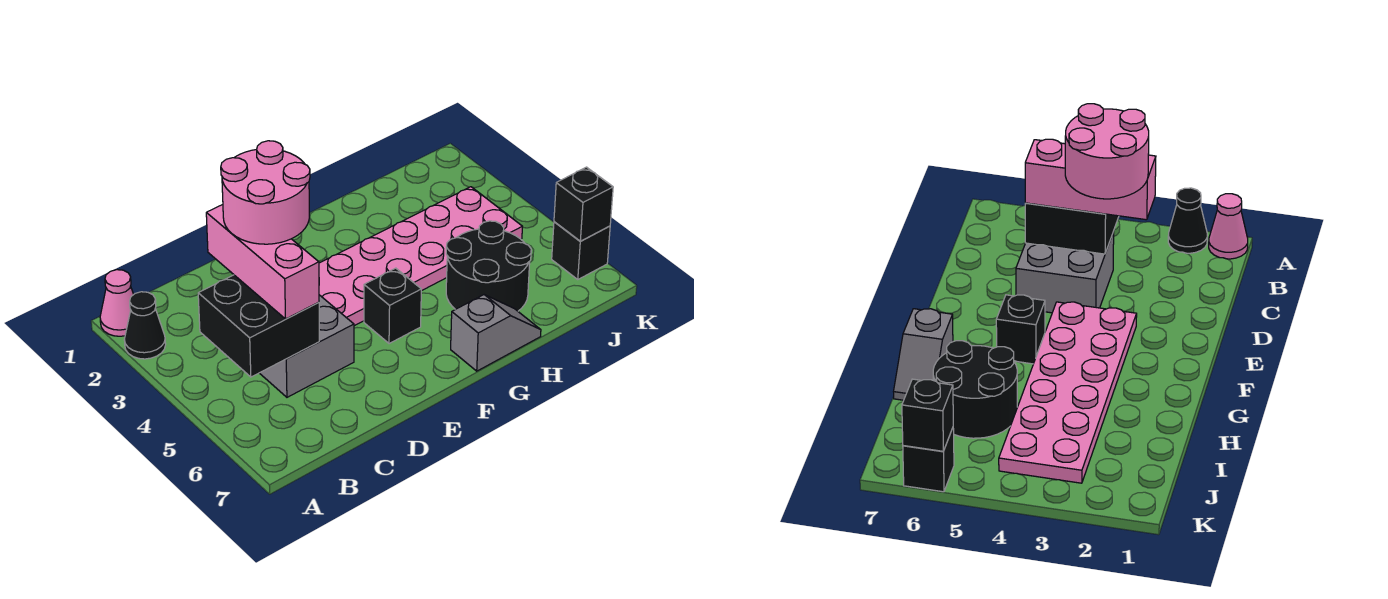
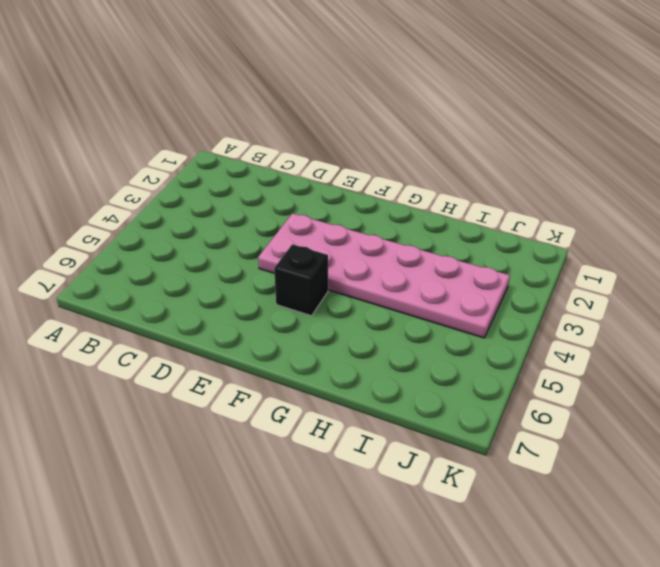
none -> pink cone A1 level 1
none -> black cone A2 level 1
none -> grey brick C4:D5 level 1

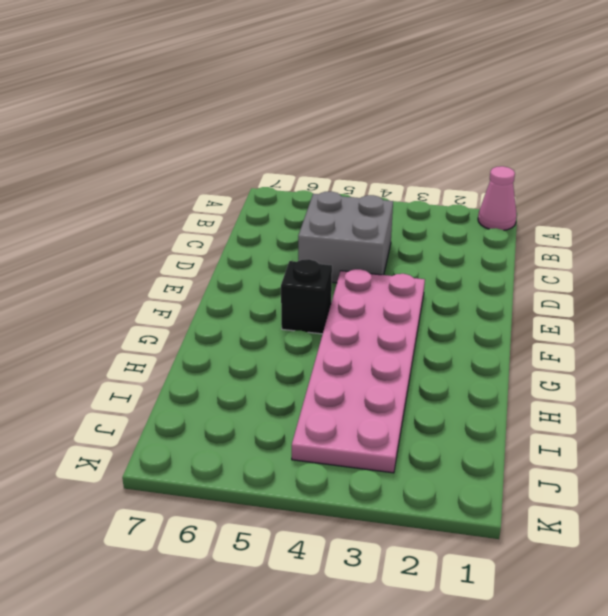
none -> black cone A2 level 1
none -> grey slope G7:H7 level 1 top G
none -> black round brick H5:I6 level 1

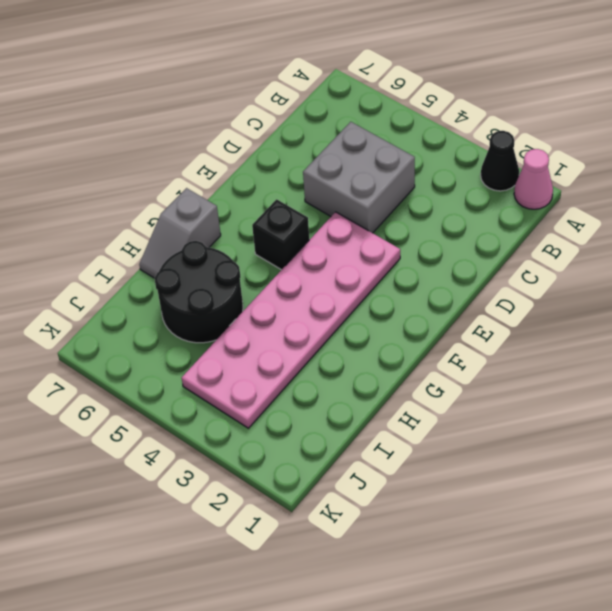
none -> black brick K6 level 1
none -> black brick B4:C5 level 2
none -> black brick K6 level 2

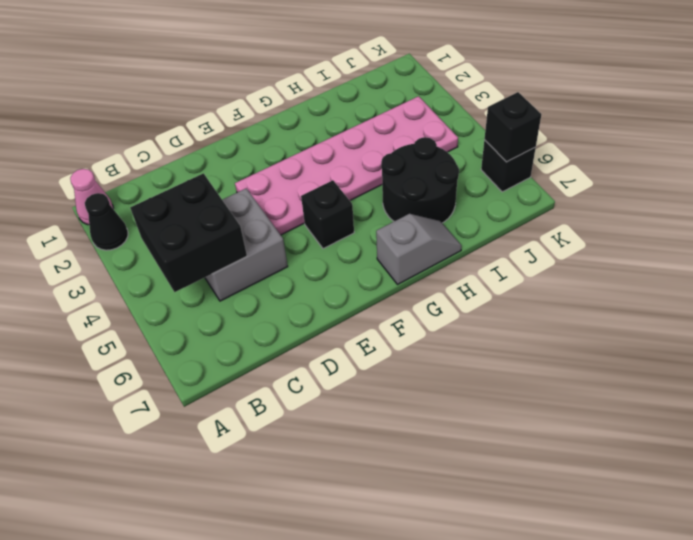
none -> pink brick C3:C5 level 3
none -> pink round brick C3:D4 level 4

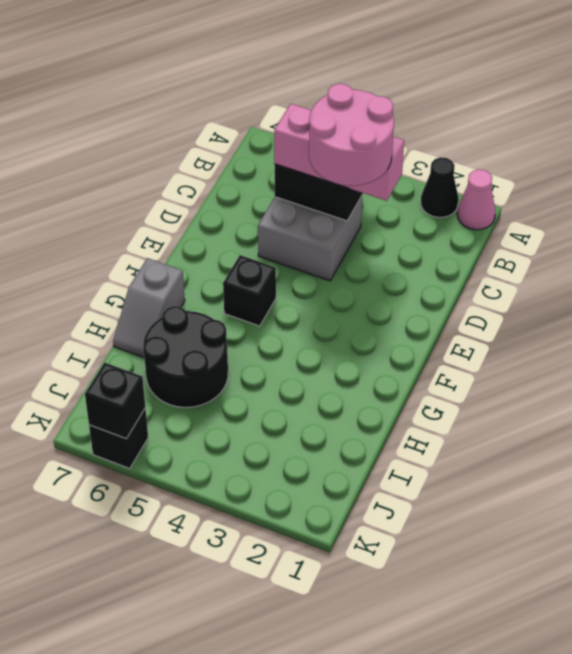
none -> pink plate E3:J4 level 1

